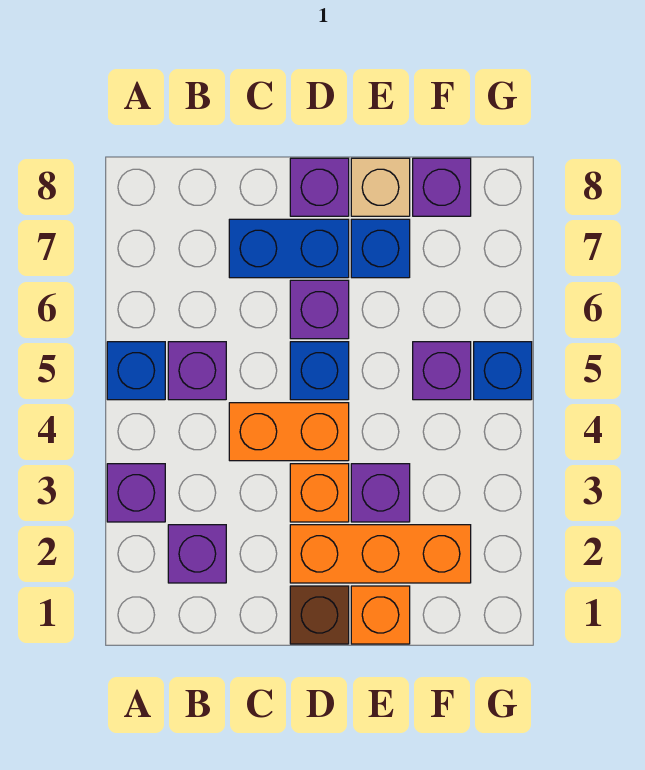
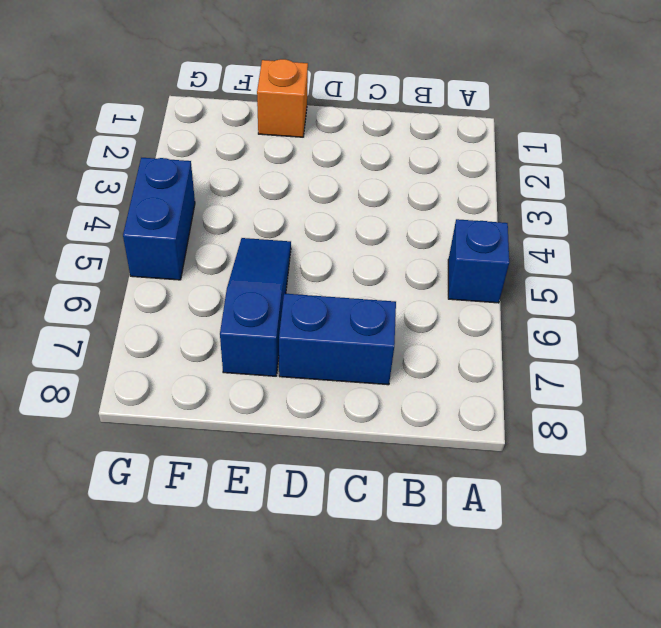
blue slope E5:E7 level 1 top 7 -> blue brick E7 level 1
blue brick G4:G5 level 1 -> blue brick G5 level 1
none -> purple brick A3 level 1
none -> purple brick B2 level 1
none -> purple brick B5 level 1

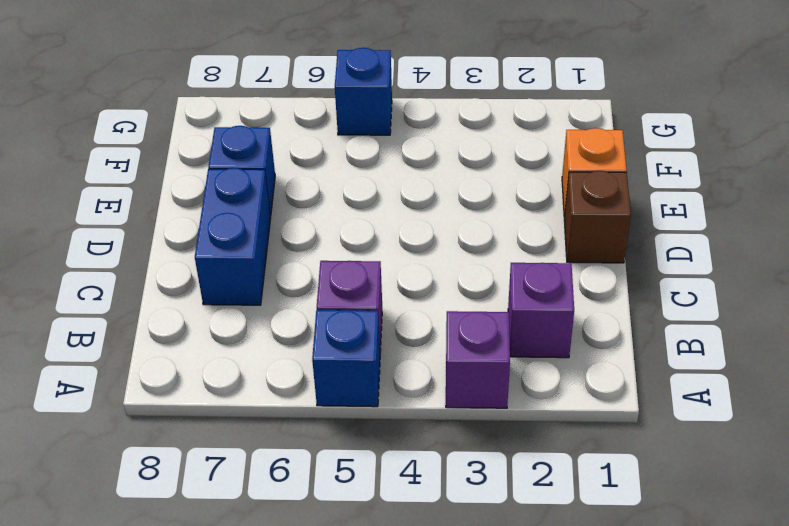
none -> orange brick C4:D4 level 1
none -> orange brick D2:F2 level 1
none -> orange brick D3 level 1

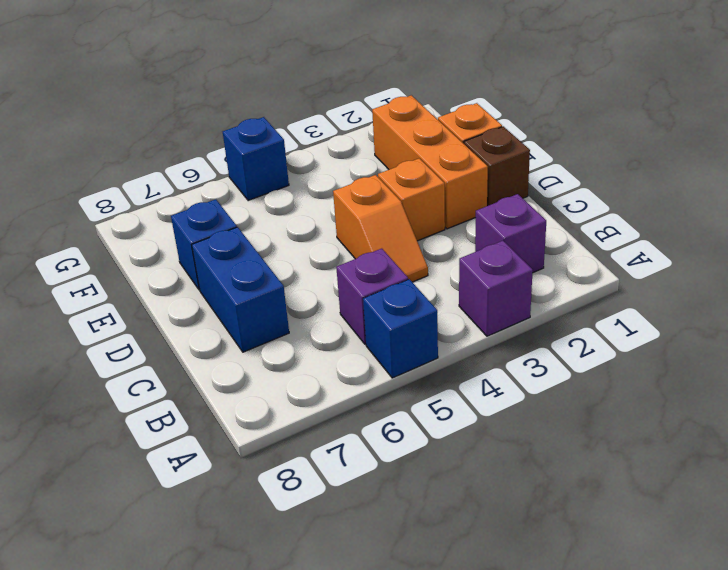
orange slope C4:D4 level 1 top D -> orange brick C4:D4 level 1
none -> blue brick D5 level 1
none -> purple brick D6 level 1
none -> purple brick D8 level 1

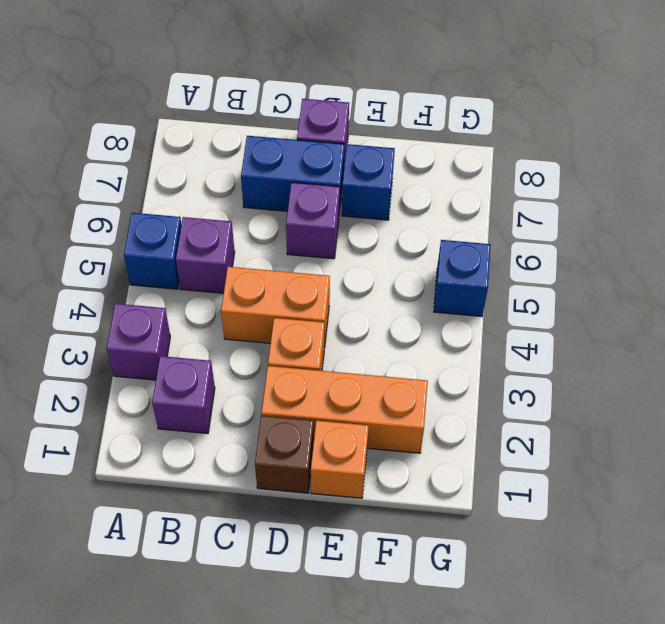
none -> blue brick D5 level 1
none -> purple brick E3 level 1
none -> tan brick E8 level 1

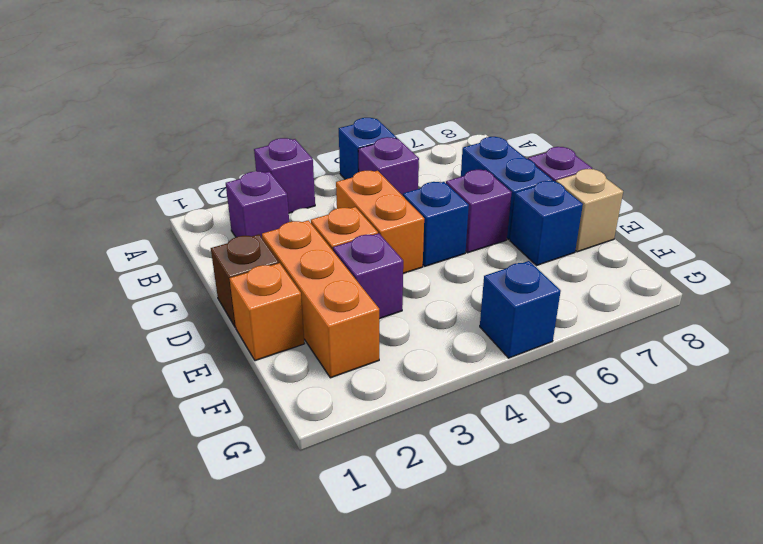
none -> purple brick F5 level 1
none -> purple brick F8 level 1

